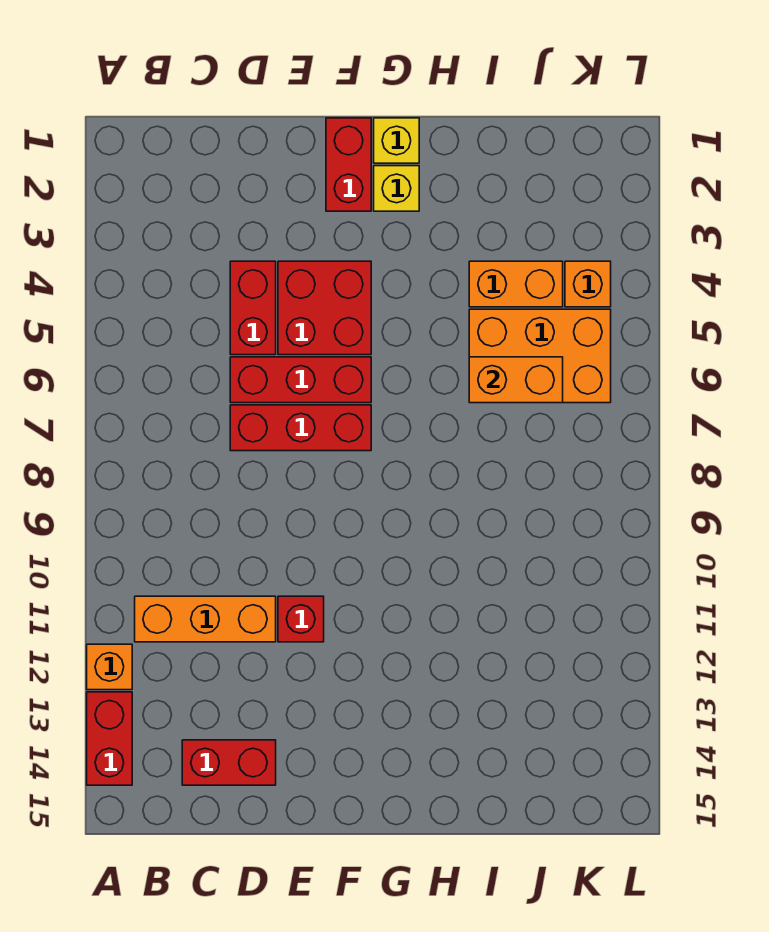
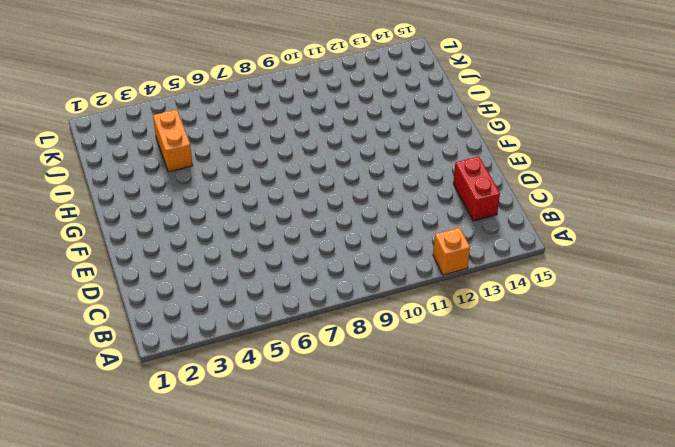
none -> red brick A13:A14 level 1
none -> orange brick B11:D11 level 1
none -> red brick D4:D5 level 1

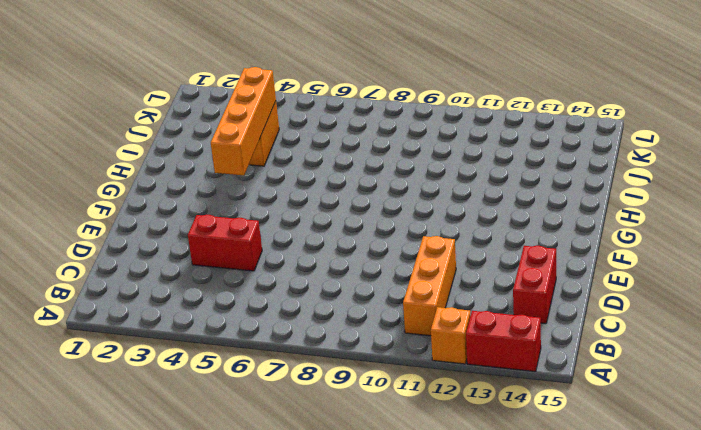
orange brick G4:J4 level 2 -> none
none -> red brick D6:F6 level 1
none -> red brick D7:F7 level 1
none -> red brick E4:F5 level 1

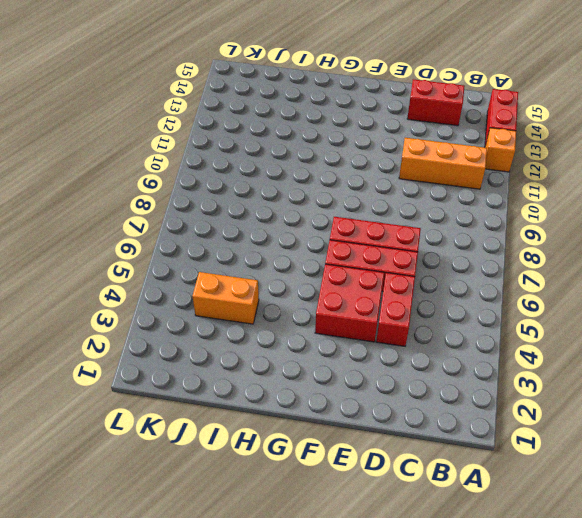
none -> red brick E11 level 1
none -> red brick F1:F2 level 1
none -> yellow brick G1 level 1

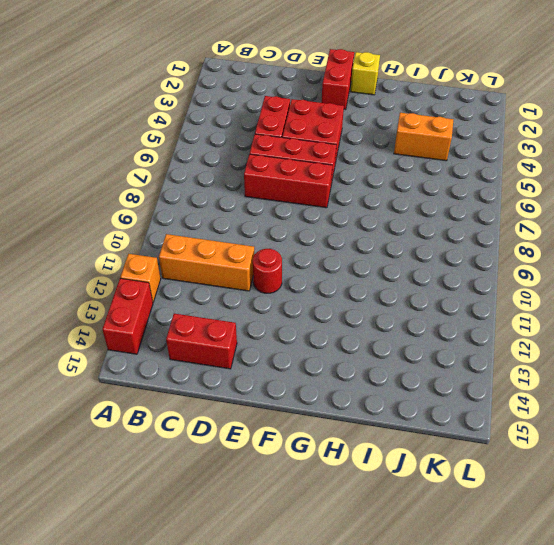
red round brick E11 level 1 -> red brick E11 level 1
none -> yellow brick G2 level 1
none -> orange brick I5:K6 level 1
none -> orange brick K4 level 1

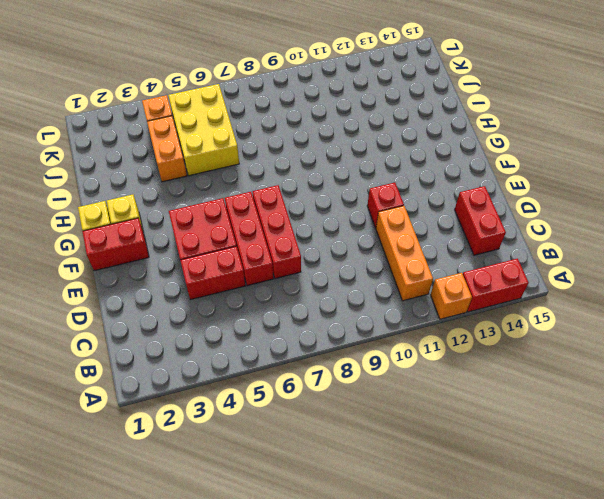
yellow brick I5:K6 level 1 -> orange brick I5:K6 level 1
none -> orange brick I6:J6 level 2

